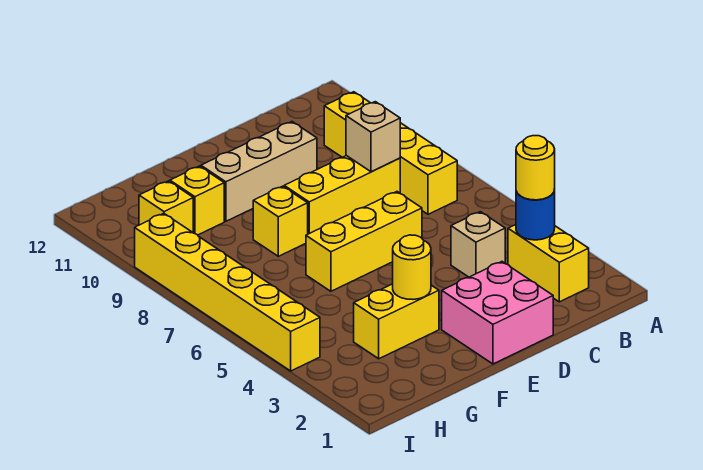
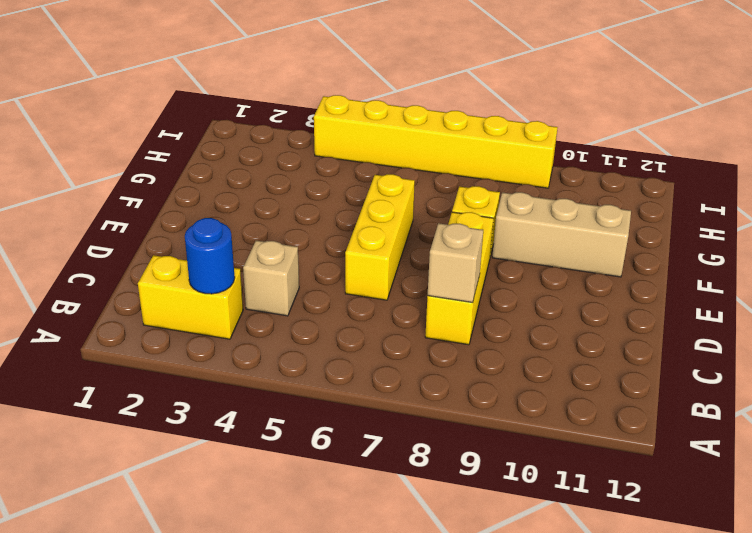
tan brick F9:F11 level 1 -> tan brick D10:F10 level 1
none -> yellow brick B7:B10 level 1
none -> pink brick D1:E2 level 1
none -> yellow brick F3:G3 level 1

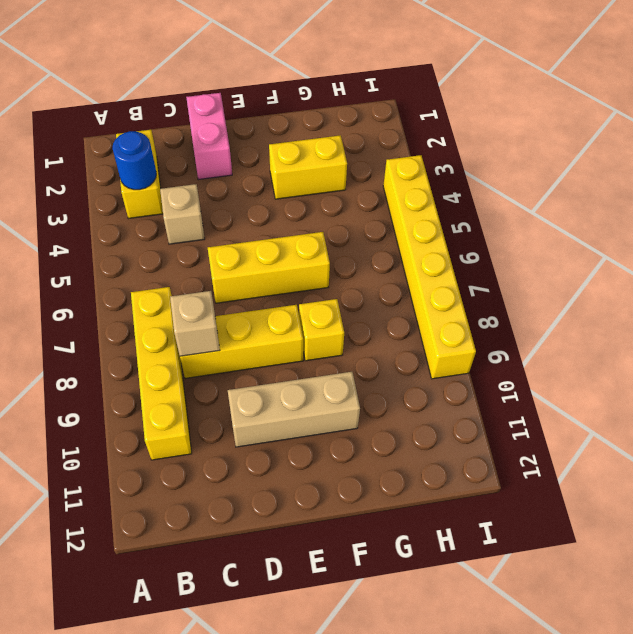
pink brick D1:D2 level 1 -> pink brick D1:E2 level 1
none -> yellow brick G10 level 1
none -> yellow brick H10 level 1
none -> yellow round brick F3 level 2

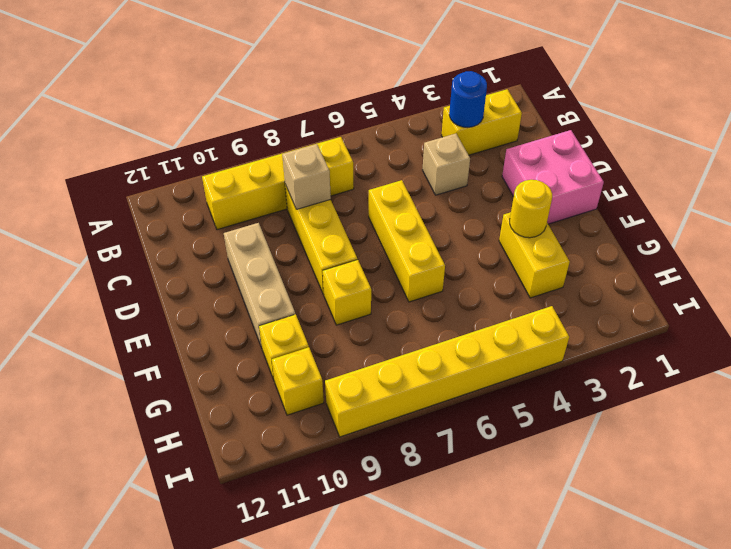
none -> yellow round brick B3 level 3

